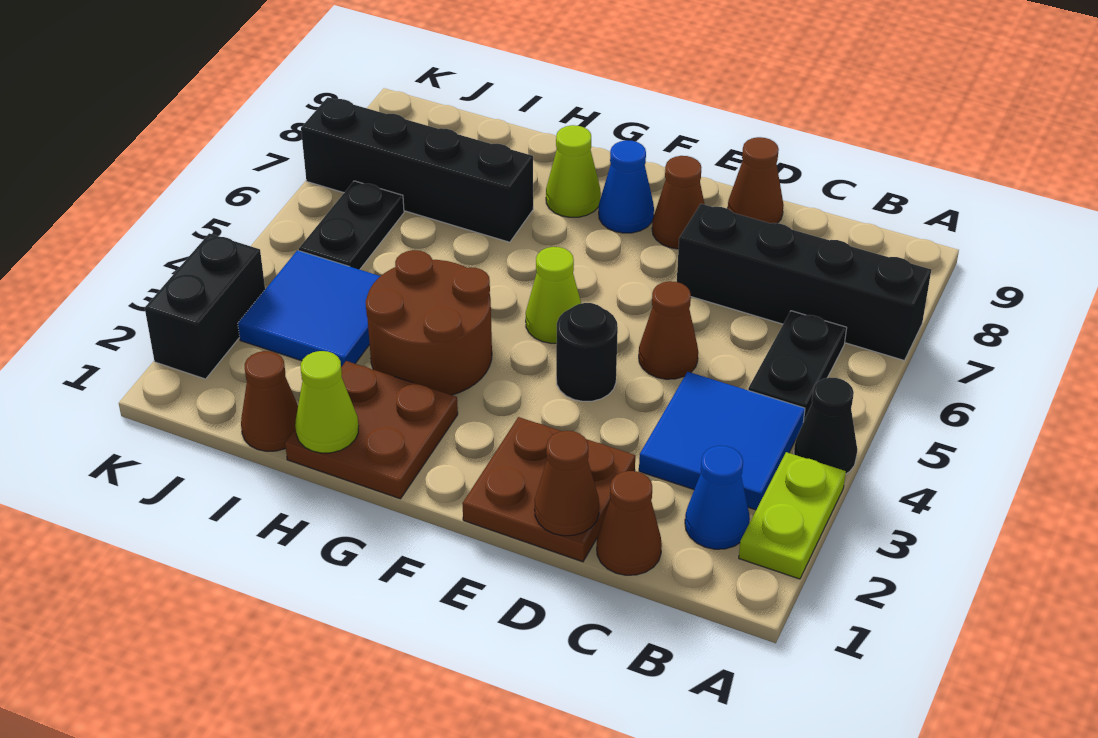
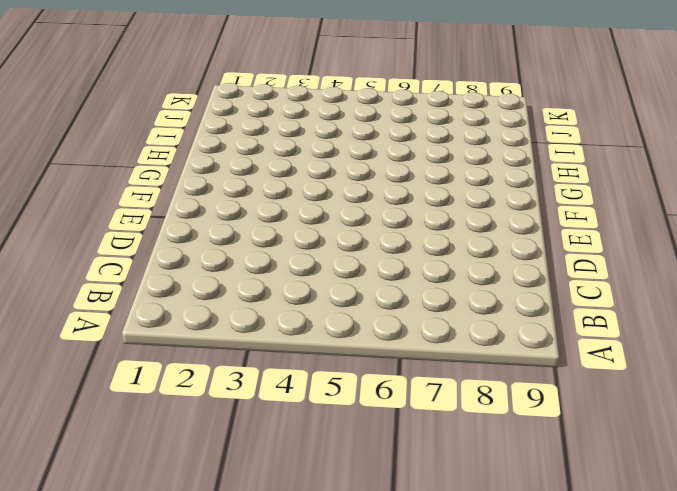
none -> lime plate A2:A3 level 1
none -> black cone A4 level 1
none -> black brick A7:D7 level 1

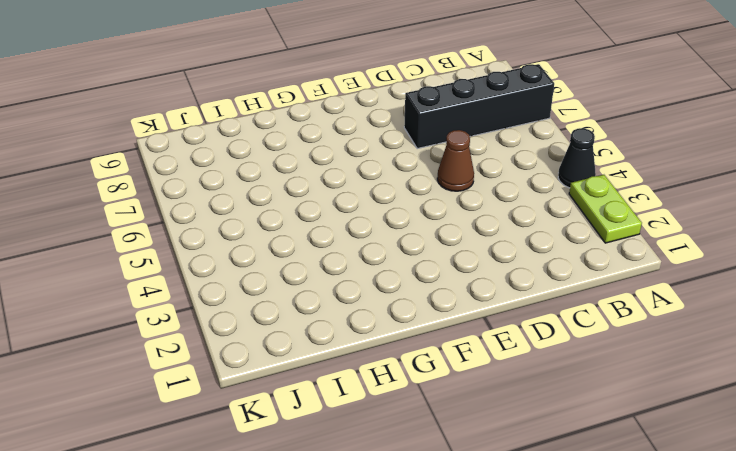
none -> blue cone B2 level 1
none -> blue tile B3:C4 level 1
none -> black plate B5:B6 level 1

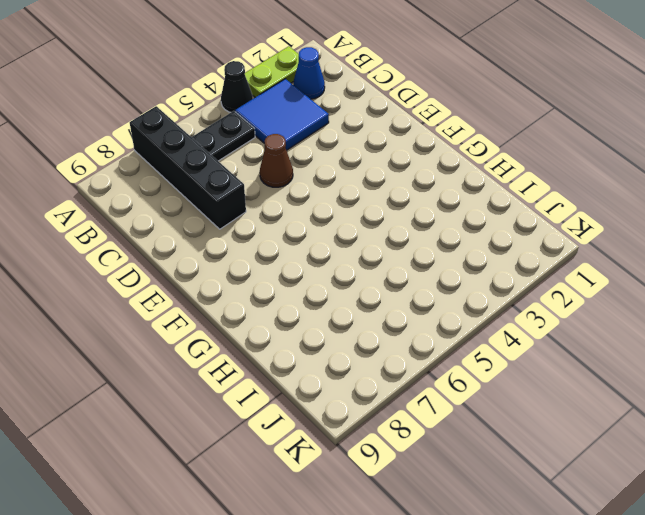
none -> brown cone C1 level 1
none -> brown plate D1:E2 level 1
none -> brown cone D9 level 1

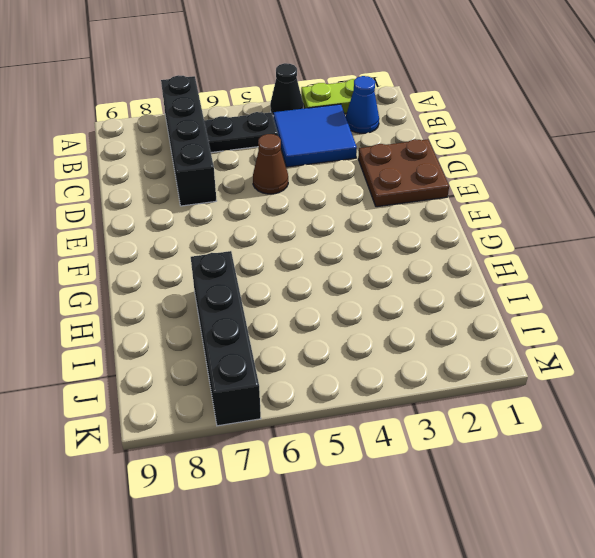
none -> brown cone C1 level 1
none -> brown cone D9 level 1
none -> black round brick E4 level 1

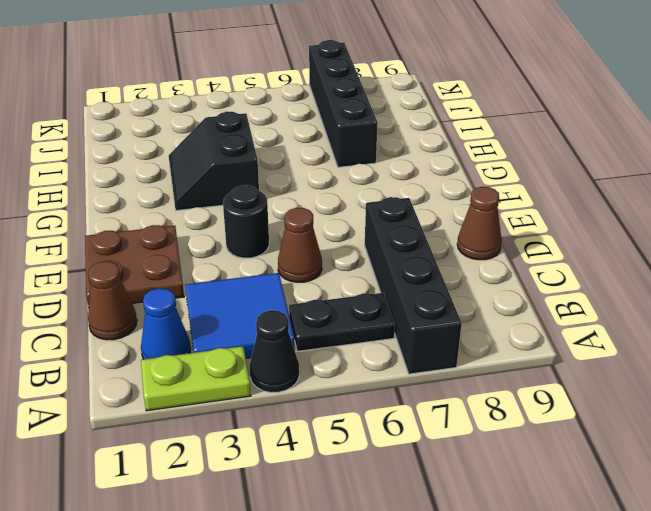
black slope G3:H4 level 1 top 4 -> brown round brick G3:H4 level 1
none -> brown cone E8 level 1
none -> lime cone F5 level 1
none -> blue cone F8 level 1

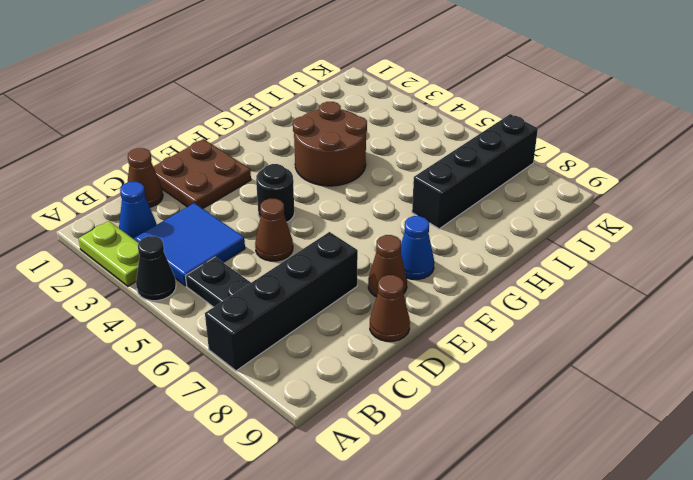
none -> lime cone F5 level 1
none -> brown plate G1:H2 level 1
none -> lime cone G8 level 1

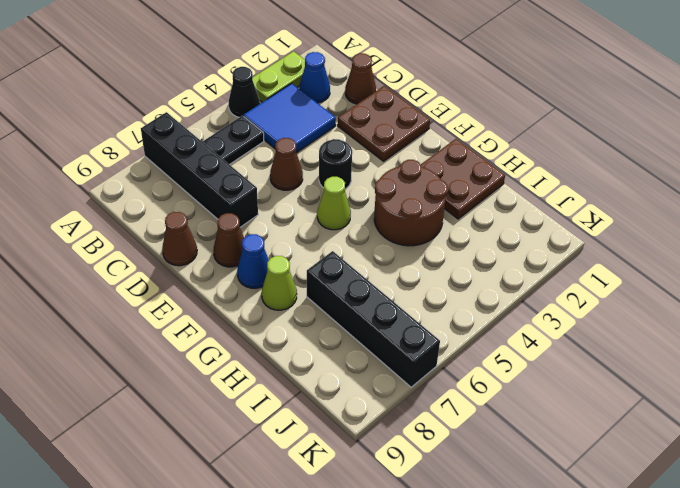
none -> brown cone I1 level 1
none -> blue tile I3:J4 level 1
none -> black plate J5:J6 level 1

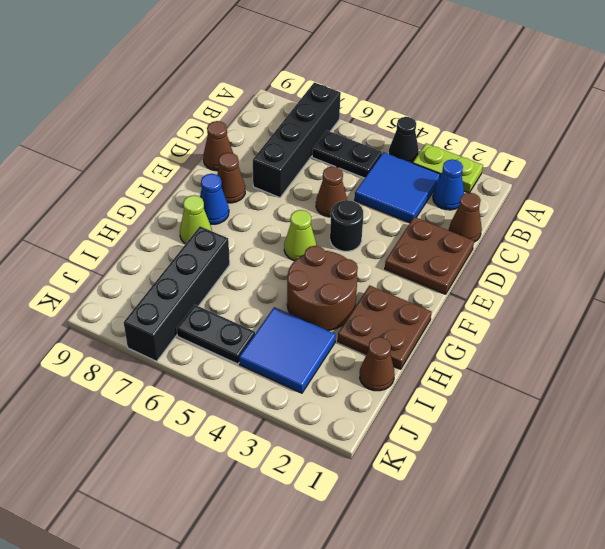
none -> black brick K2:K3 level 1
none -> brown cone D1 level 2
none -> lime cone H1 level 2

